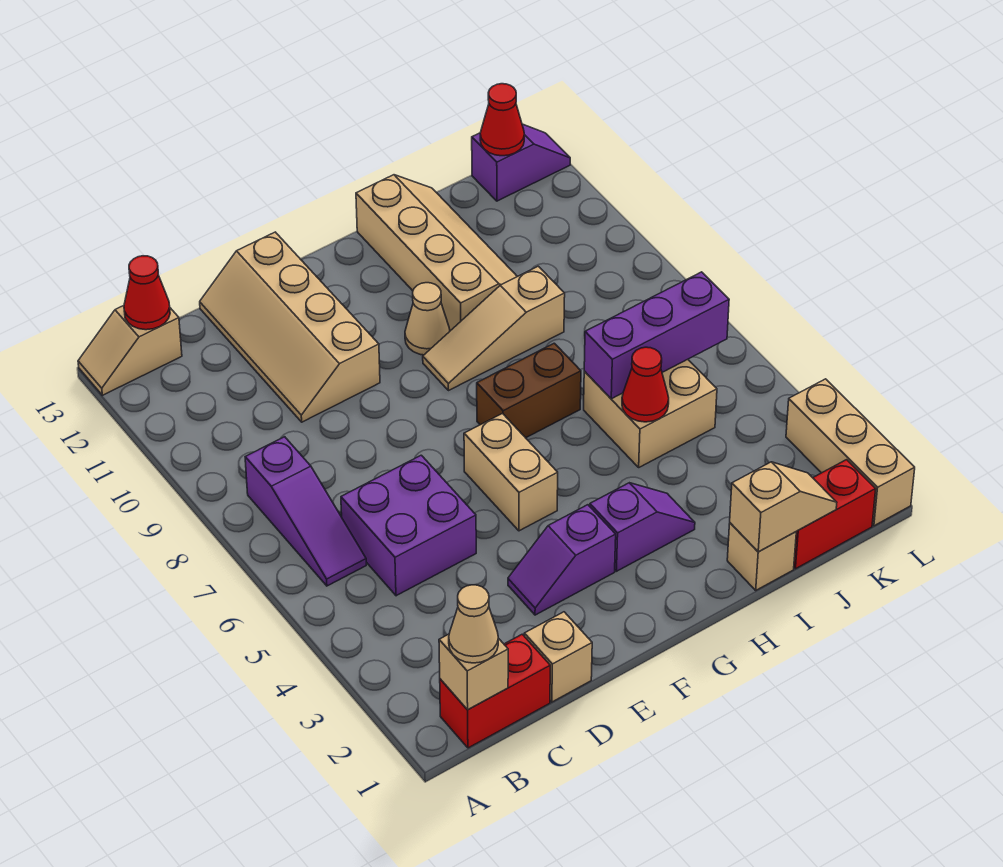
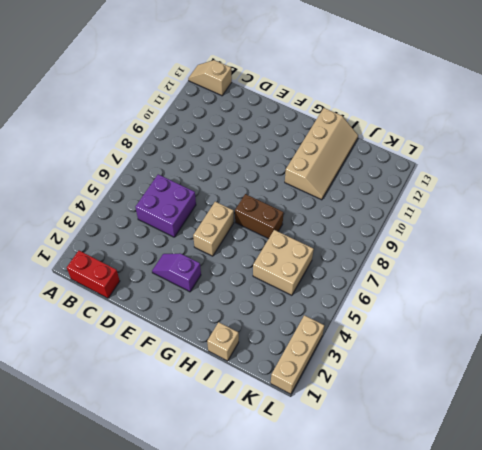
none -> purple slope B6:B8 level 1 top 8
none -> tan brick D1 level 1
none -> tan slope D10:E13 level 1 top E

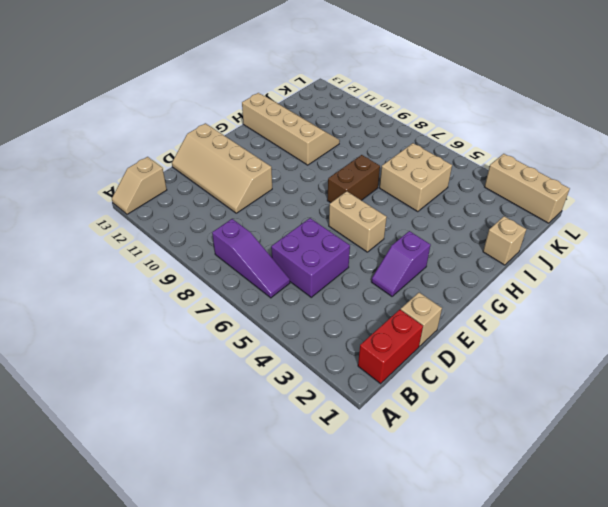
none -> purple slope G3:H3 level 1 top G
none -> tan slope G9:I9 level 1 top I
none -> tan cone G10 level 1

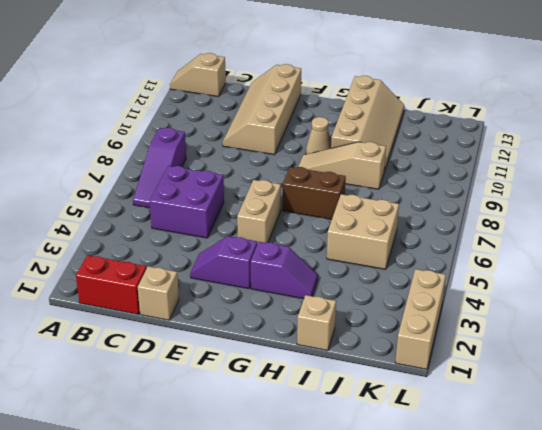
none -> red brick J1:K1 level 1
none -> purple slope K13:L13 level 1 top K
none -> tan brick B1 level 2

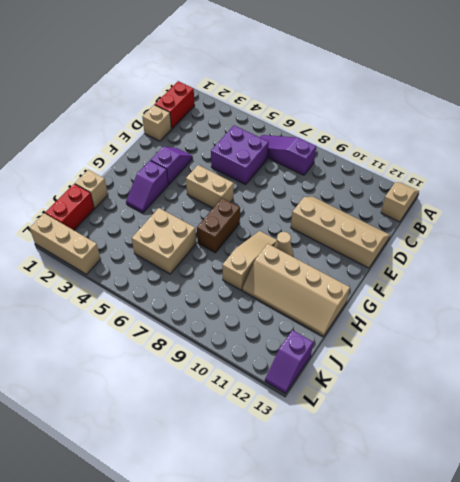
none -> tan brick B1 level 2
none -> red cone B13 level 2
none -> tan slope I1:J1 level 2 top I

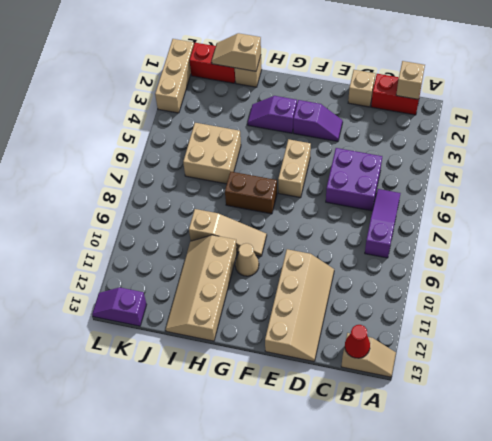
none -> red cone I5 level 2
none -> purple brick I6:K6 level 2
none -> red cone K13 level 2

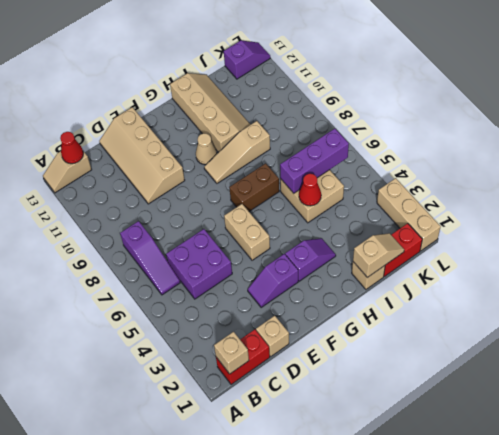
none -> red cone K13 level 2
none -> tan cone B1 level 3

